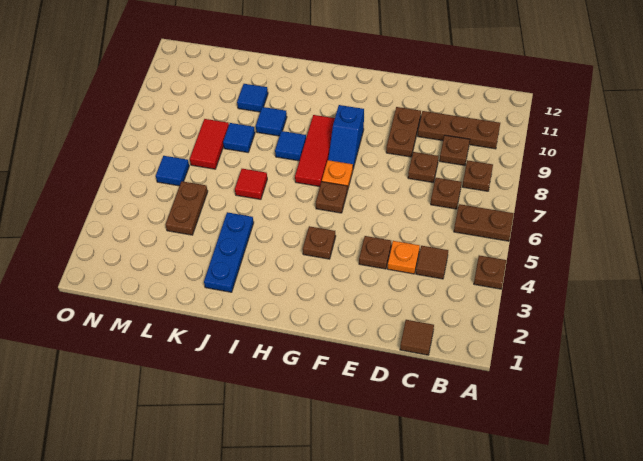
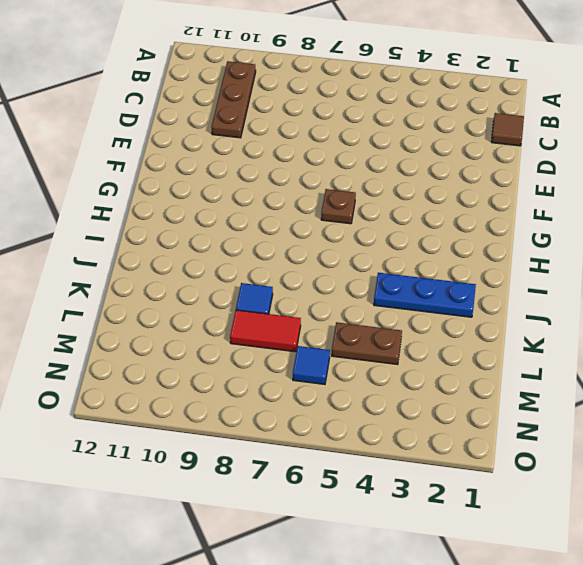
none -> brown plate A4 level 1
none -> brown plate A6:B6 level 1
none -> brown plate B8 level 1

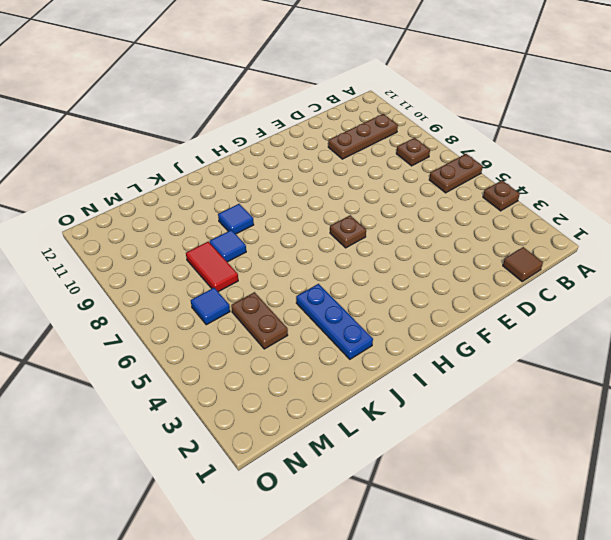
none -> brown tile C4 level 1
none -> brown plate C7 level 1
none -> brown plate C9 level 1

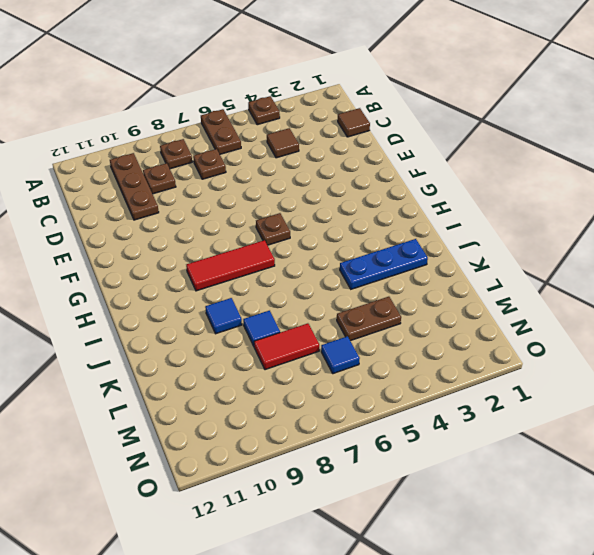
none -> orange plate D4 level 1
none -> brown plate D8 level 1
none -> brown plate E4 level 1

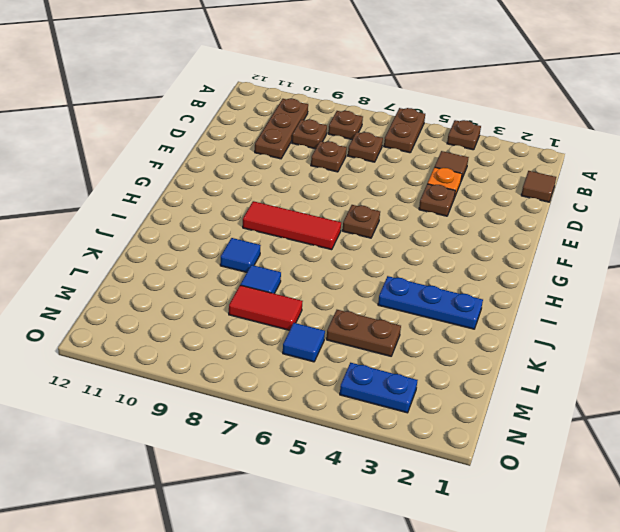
blue plate N3:N4 level 1 -> none
none -> brown plate E9:E10 level 1
none -> brown plate G4 level 1
none -> orange plate G7 level 1

